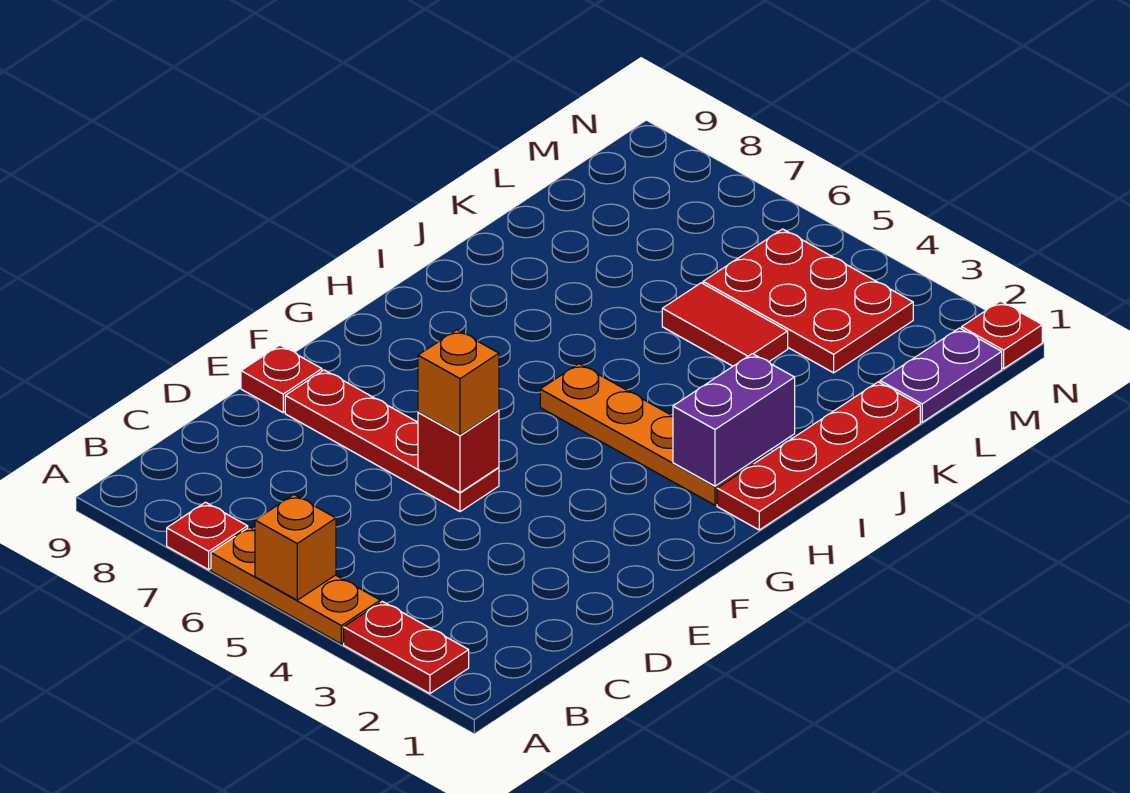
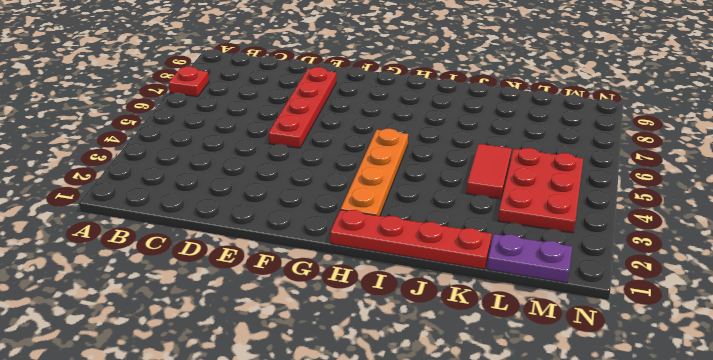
none -> red plate A2:A3 level 1
none -> orange plate A4:A6 level 1
none -> red plate E9 level 1

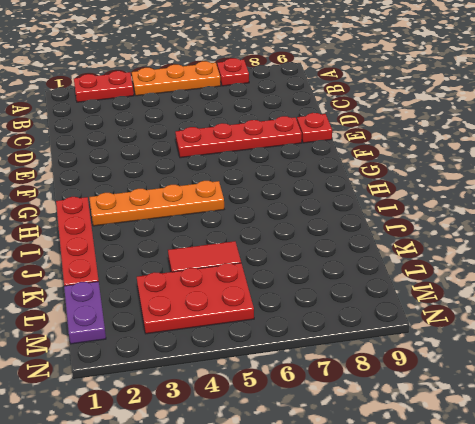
none -> red plate N1 level 1
none -> orange brick A5 level 2
none -> red brick E5 level 2

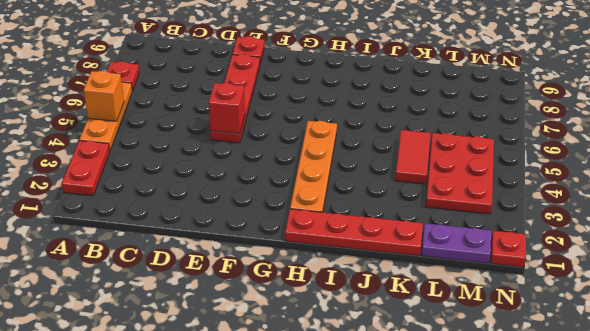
none -> purple brick H2:I2 level 2
none -> orange brick E5 level 3

